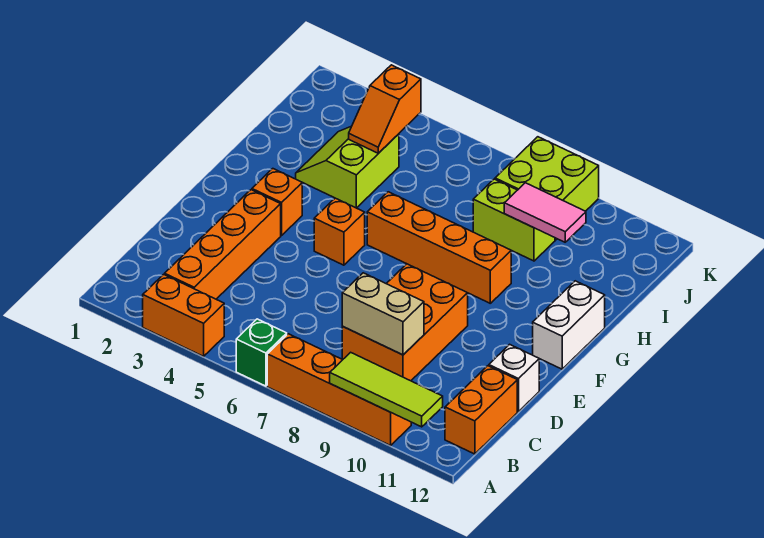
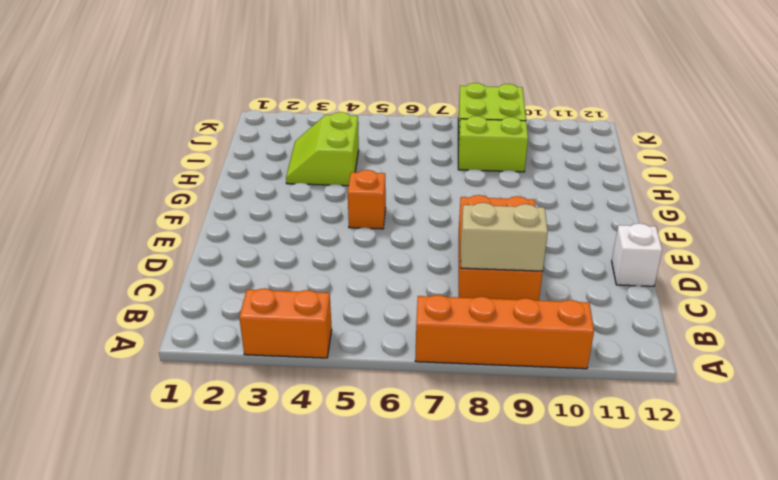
none -> green brick A6 level 1
none -> orange brick B3:E3 level 1
none -> orange brick B12:C12 level 1

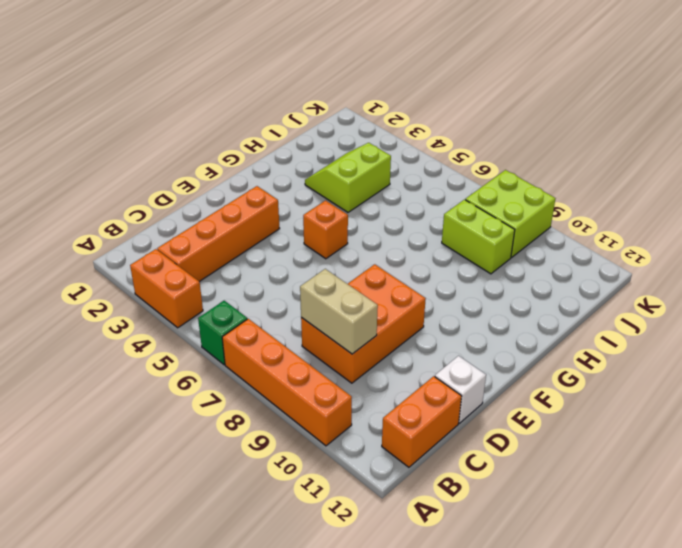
none -> orange brick F3 level 1
none -> white brick F12:G12 level 1
none -> orange brick G6:G9 level 1

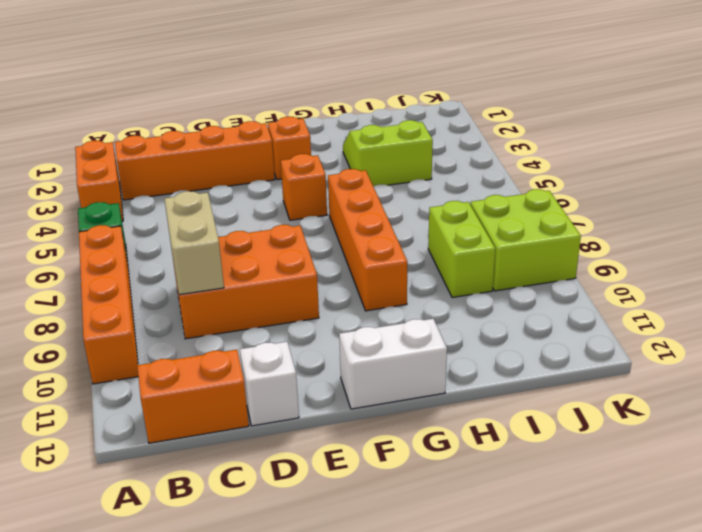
none -> lime tile A9:A11 level 2
none -> orange slope I4:J4 level 2 top J
none -> pink tile I9:I10 level 2

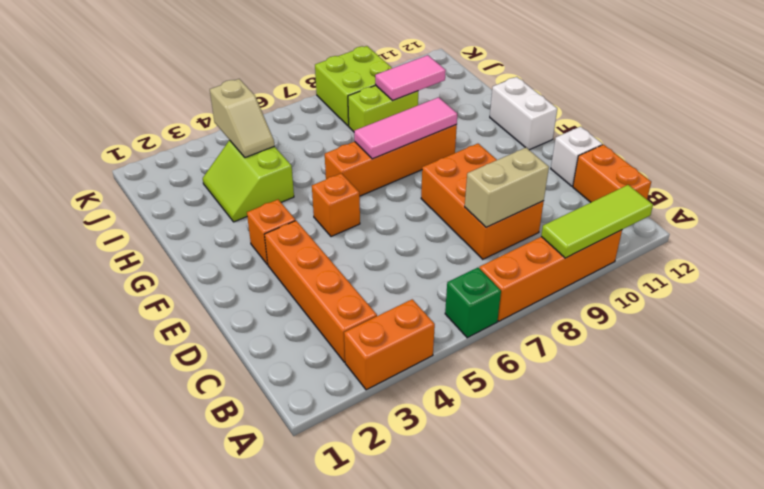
pink tile G7:G9 level 2 -> none
tan slope I4:J4 level 2 top J -> orange slope I4:J4 level 2 top J

